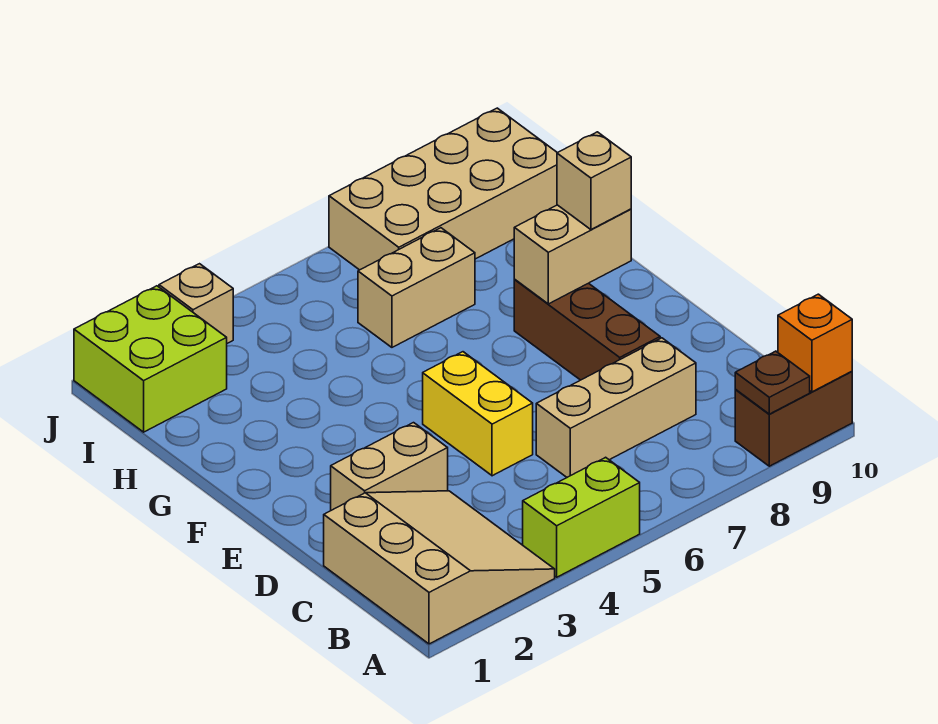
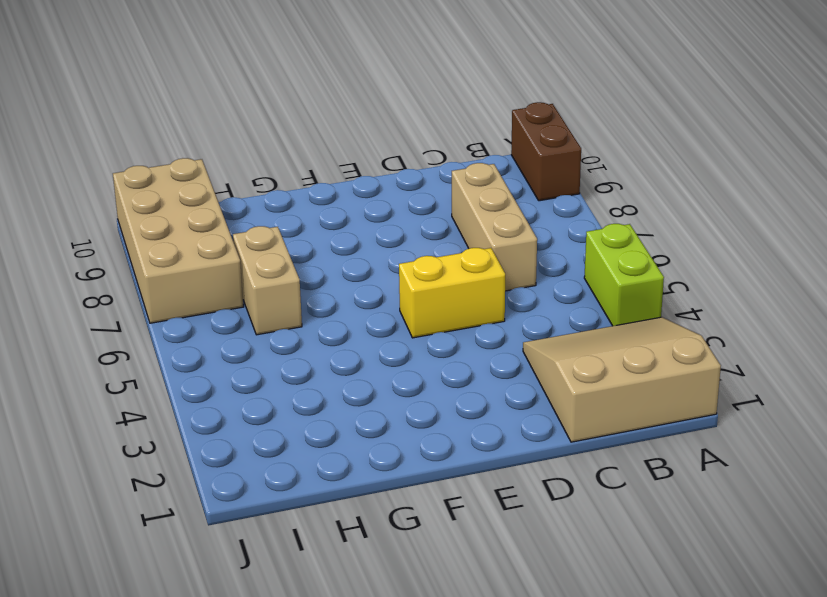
none -> tan brick D2:D3 level 1
none -> brown brick D8:F8 level 1
none -> lime brick I1:J2 level 1

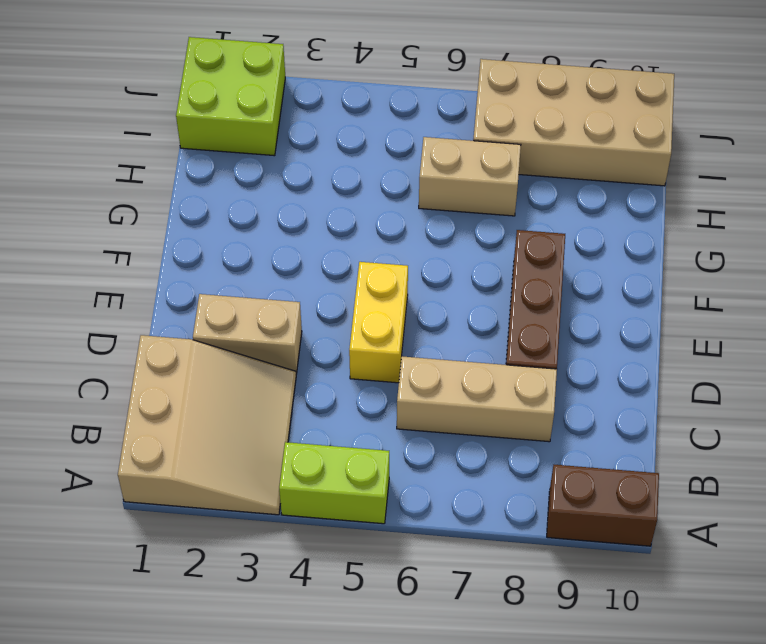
none -> tan brick J3 level 1
none -> brown plate A9 level 2
none -> orange brick A10 level 2

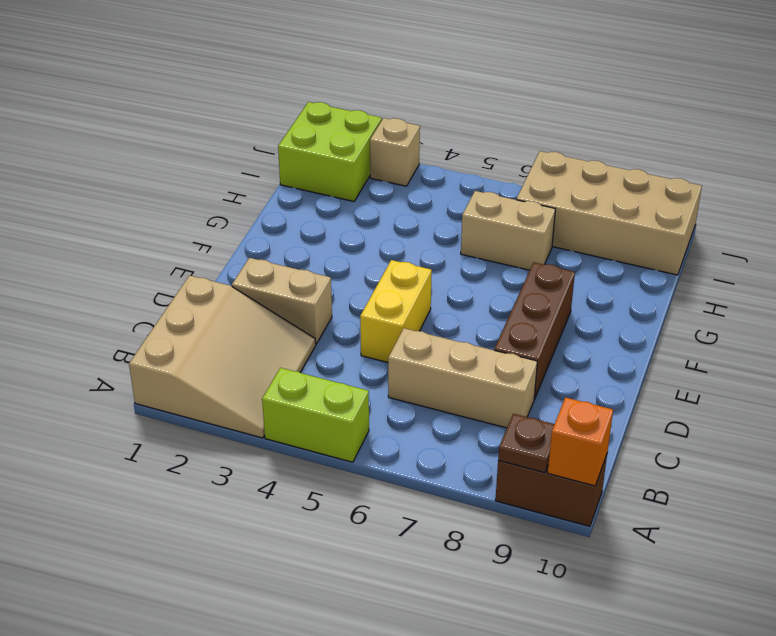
none -> tan brick F8:F9 level 2
none -> tan brick F9 level 3

